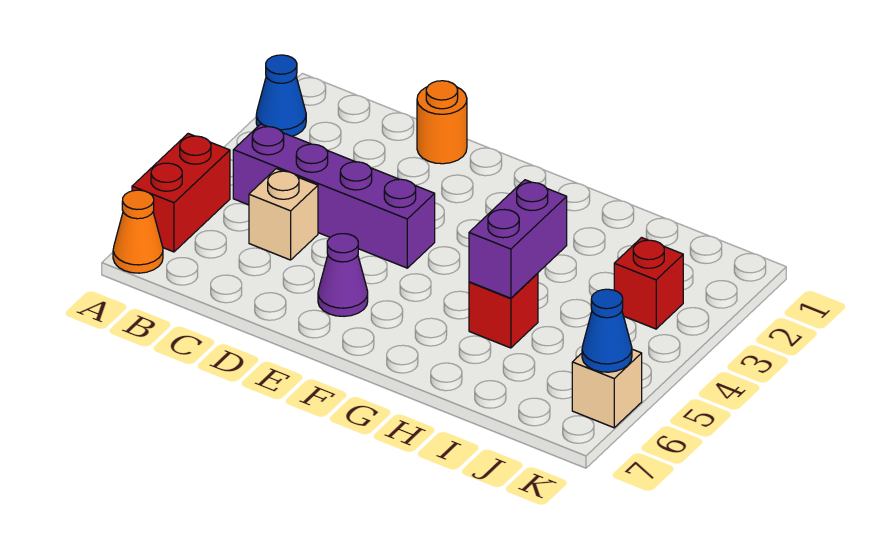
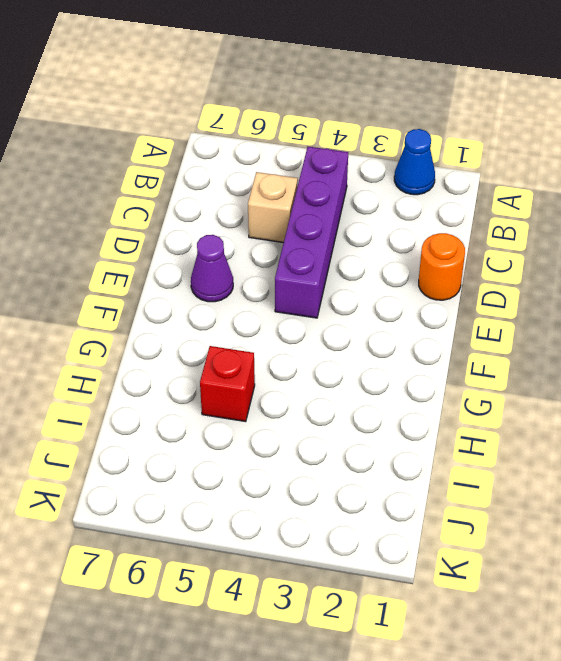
none -> red brick A5:A6 level 1
none -> orange cone A7 level 1
none -> red brick J3 level 1

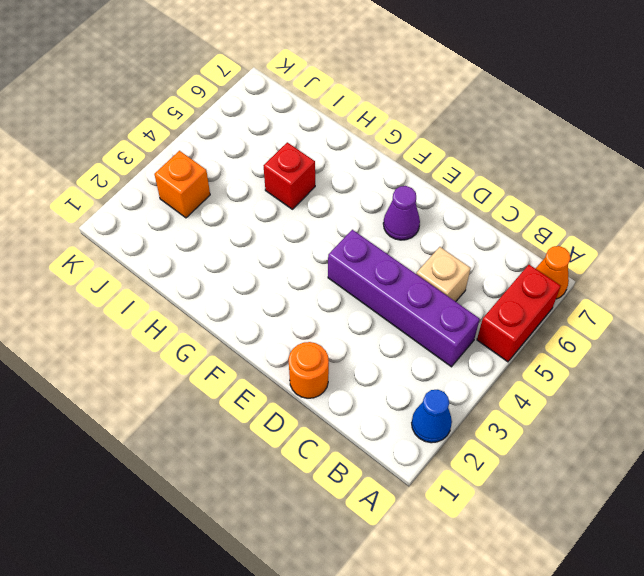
orange brick J3 level 1 -> red brick J3 level 1
none -> tan brick K6 level 1
none -> purple brick H4:H5 level 2
none -> blue cone K6 level 2

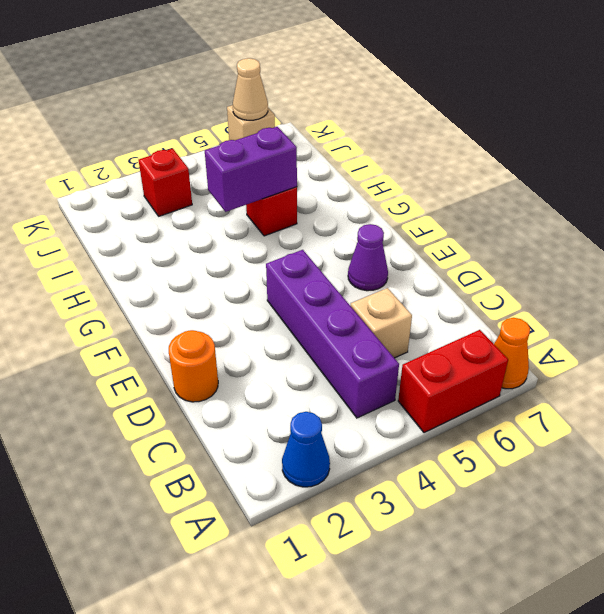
tan cone K6 level 2 -> blue cone K6 level 2

